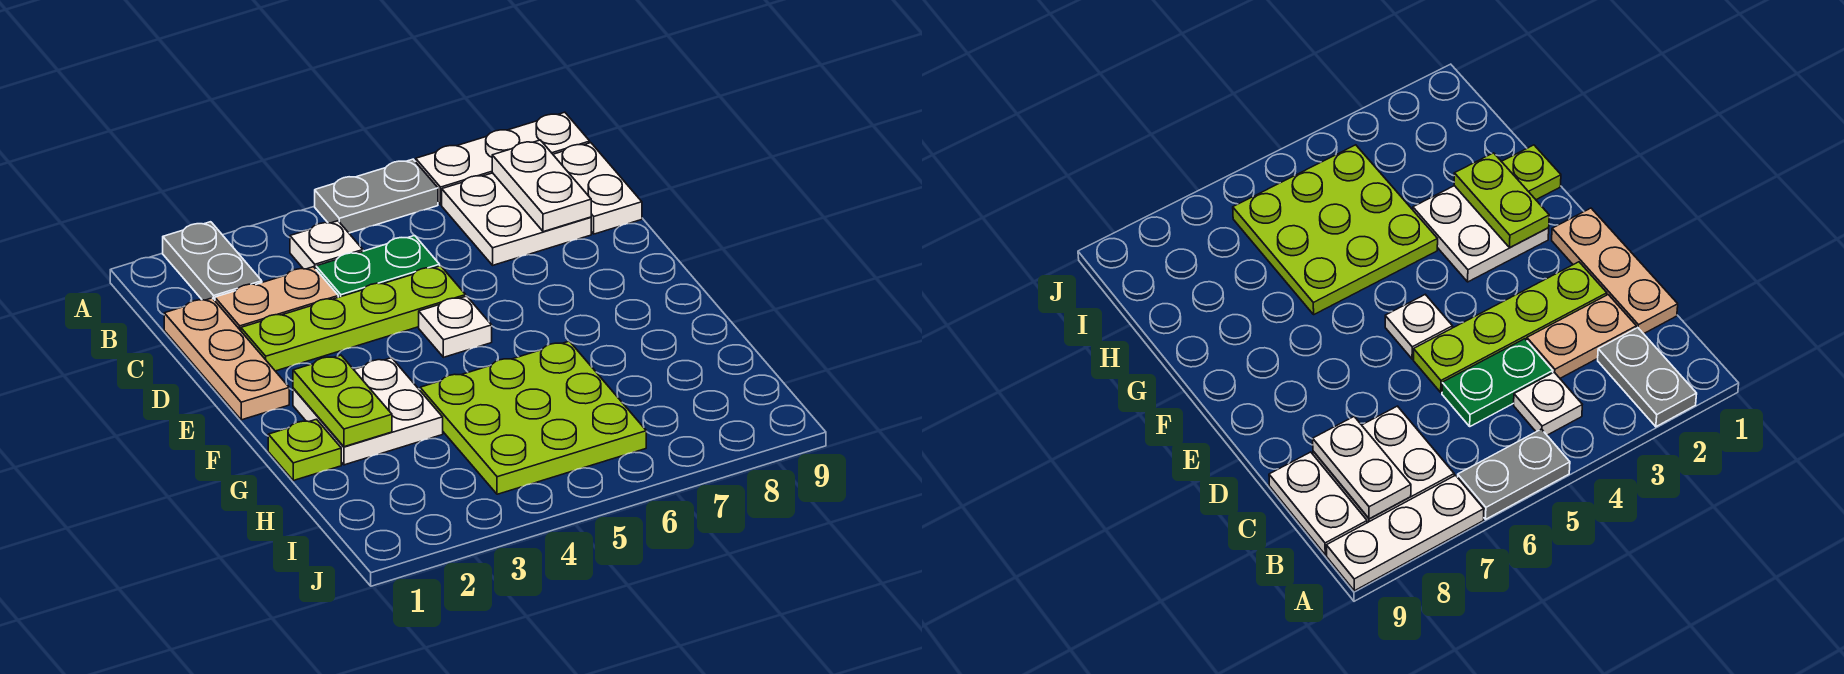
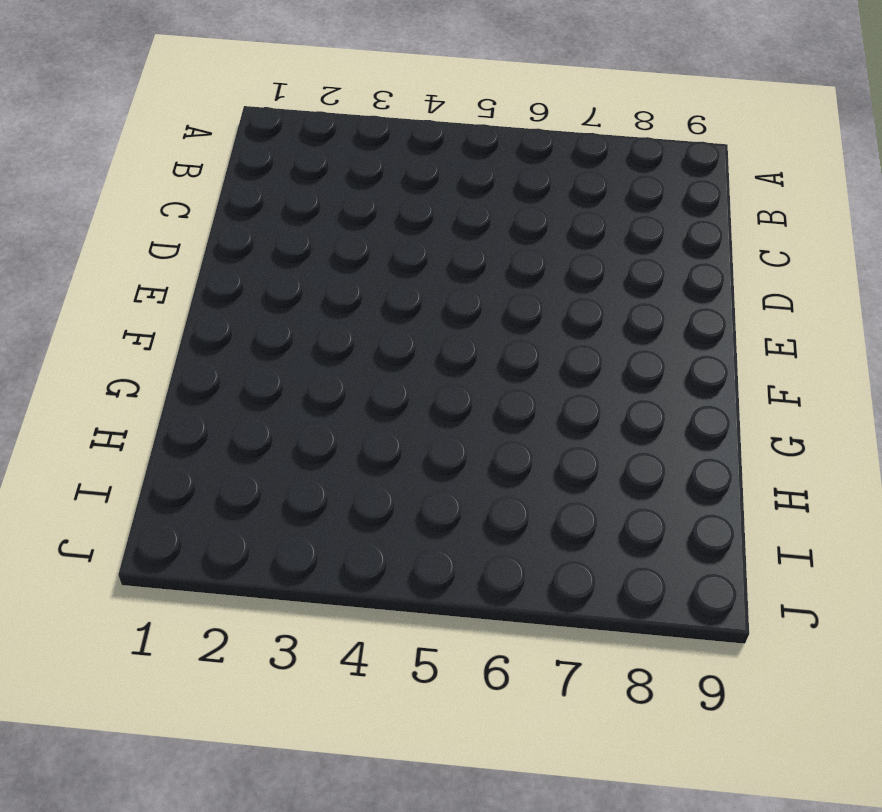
none -> grey plate A2:B2 level 1
none -> grey plate A5:A6 level 1
none -> white plate A7:A9 level 1

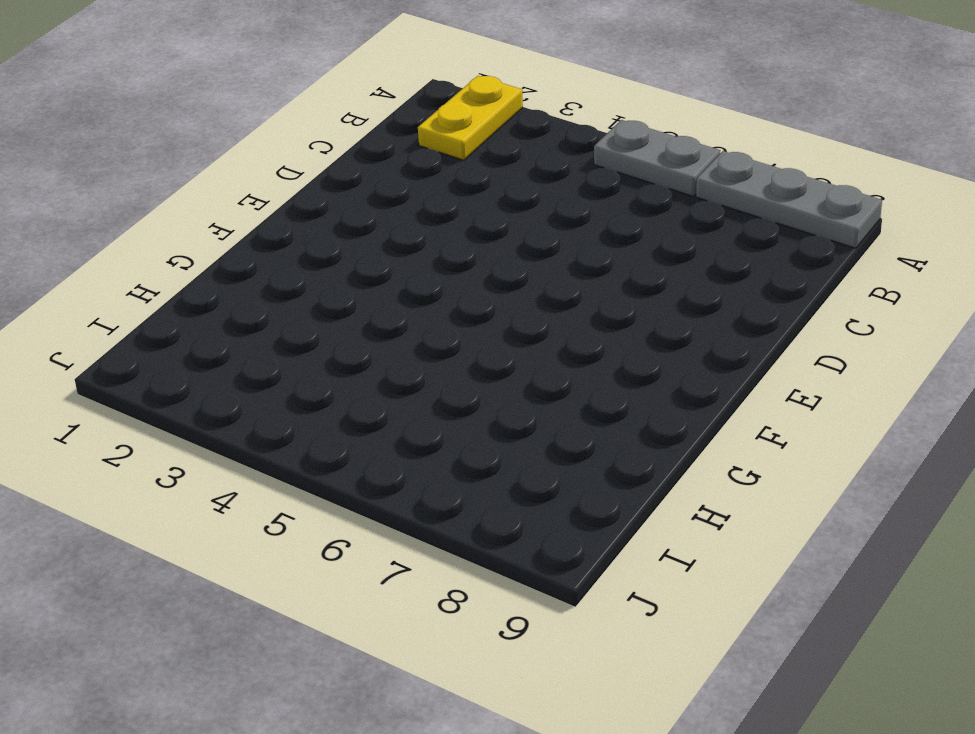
yellow plate A2:B2 level 1 -> grey plate A2:B2 level 1
grey plate A7:A9 level 1 -> white plate A7:A9 level 1
none -> white plate B4 level 1
none -> white plate B7:C8 level 1
none -> white plate B9:C9 level 1

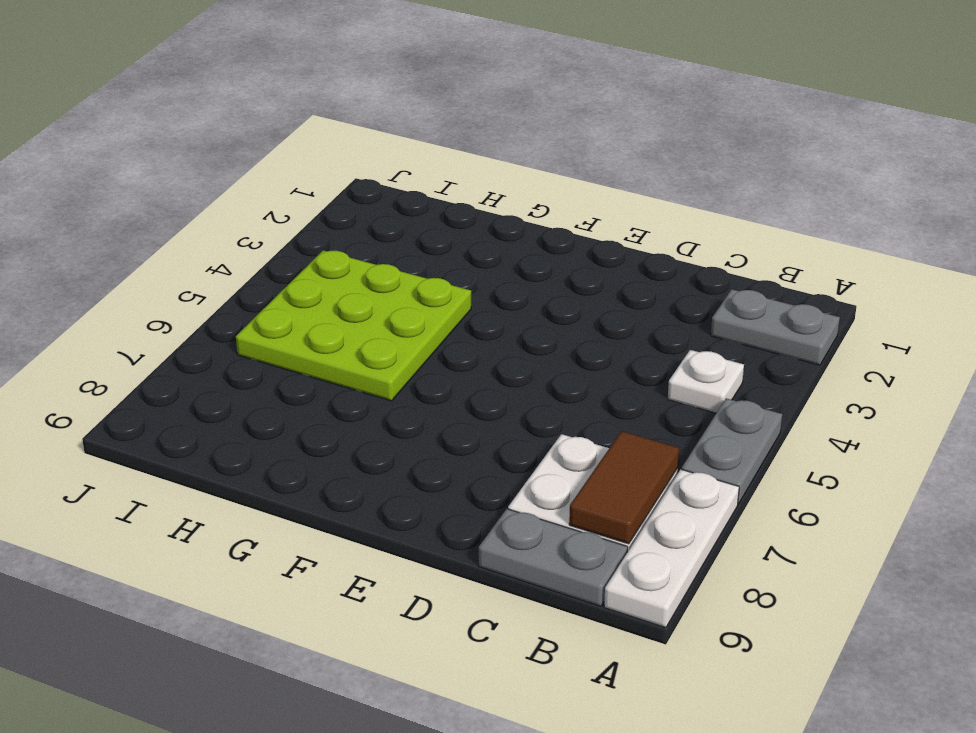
brown tile B7:B8 level 2 -> white plate B8:C8 level 2
grey plate B9:C9 level 1 -> white plate B9:C9 level 1
none -> tan plate C1:E1 level 1
none -> tan plate C2:C3 level 1
none -> green plate C4:C5 level 1

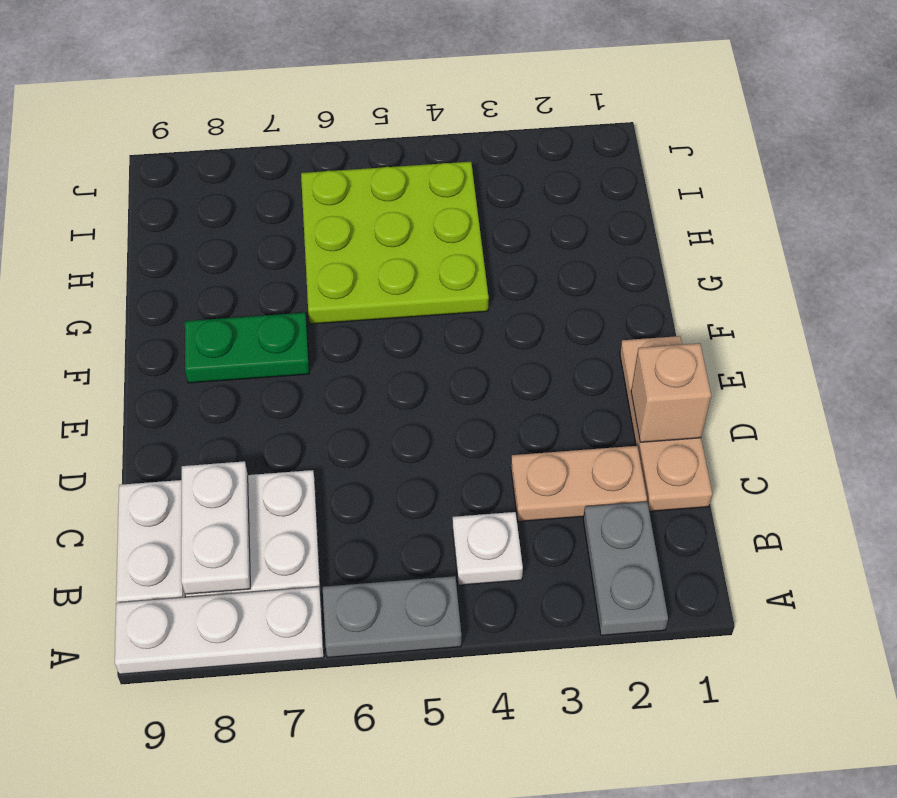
tan brick D1 level 2 -> none
green plate F7:F8 level 1 -> green plate C4:C5 level 1
none -> lime plate D2:D5 level 1
none -> white plate E5 level 1
none -> white plate F2:G3 level 1

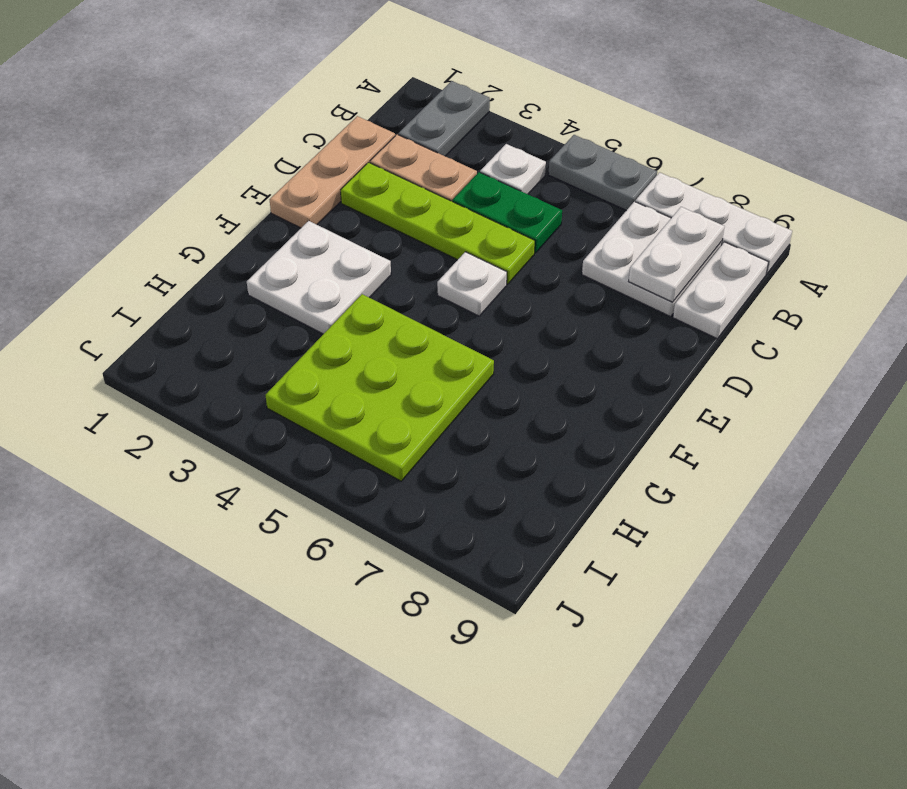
none -> lime plate G1 level 1
none -> lime plate F2:G2 level 2

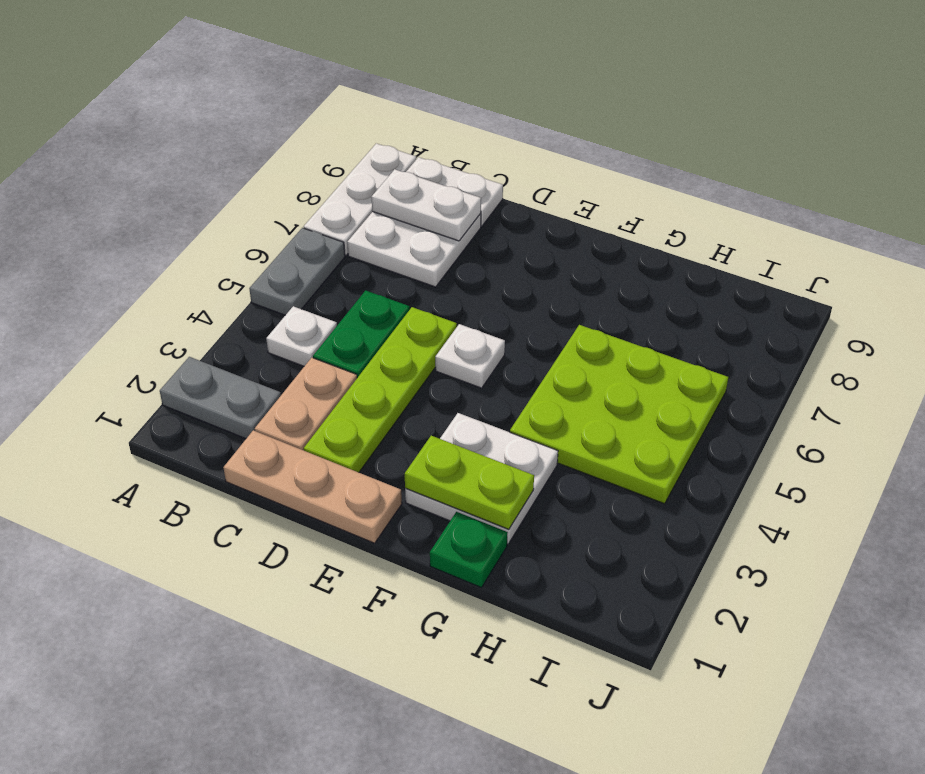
green plate G1 level 1 -> lime plate G1 level 1

